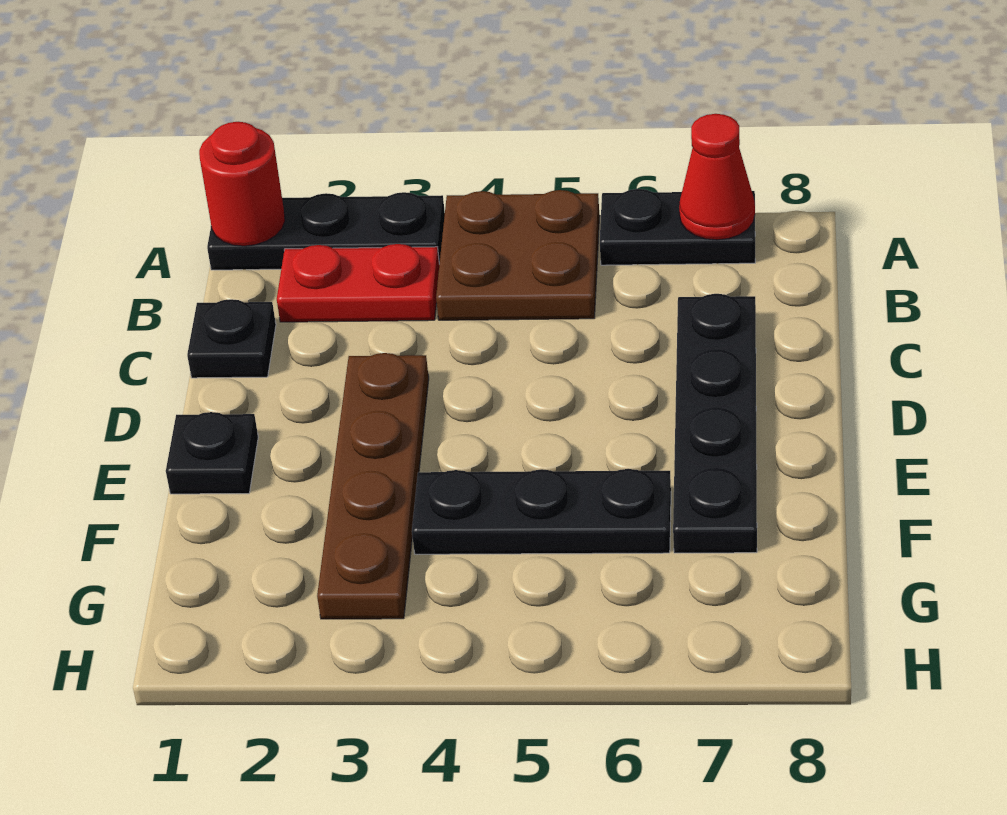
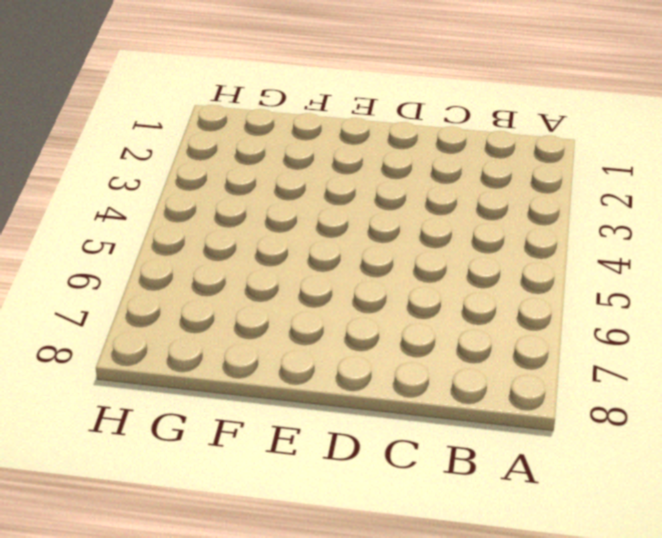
none -> black plate A1:A3 level 1
none -> brown plate A4:B5 level 1

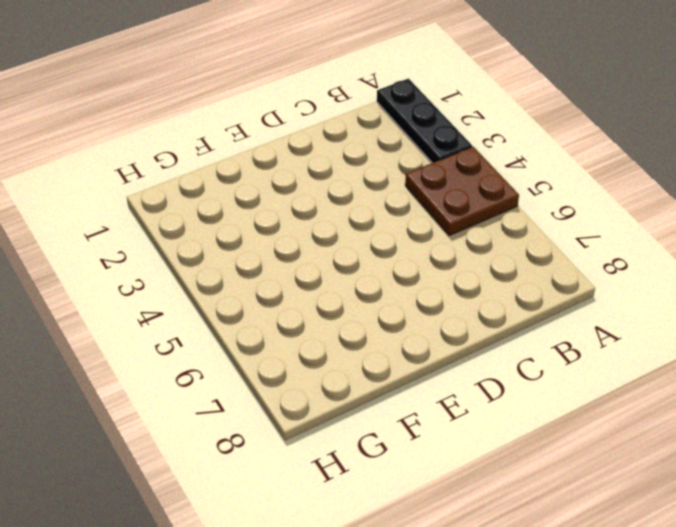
none -> black plate A6:A7 level 1
none -> red plate B2:B3 level 1

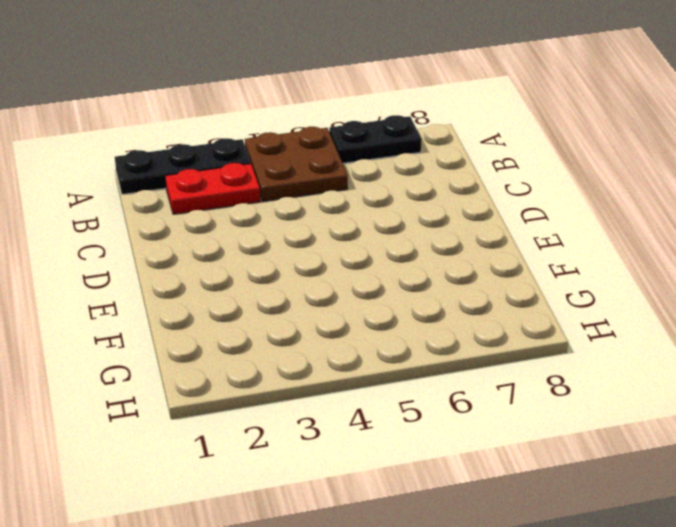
none -> black plate C1 level 1
none -> black plate C7:F7 level 1

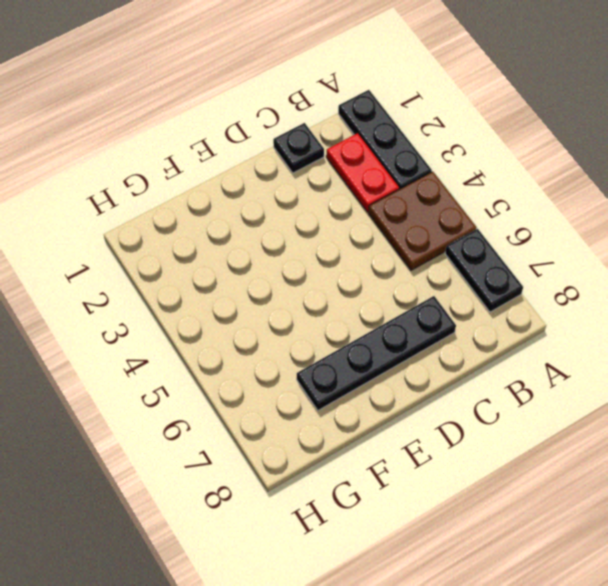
none -> brown plate D3:G3 level 1
none -> black plate E1 level 1

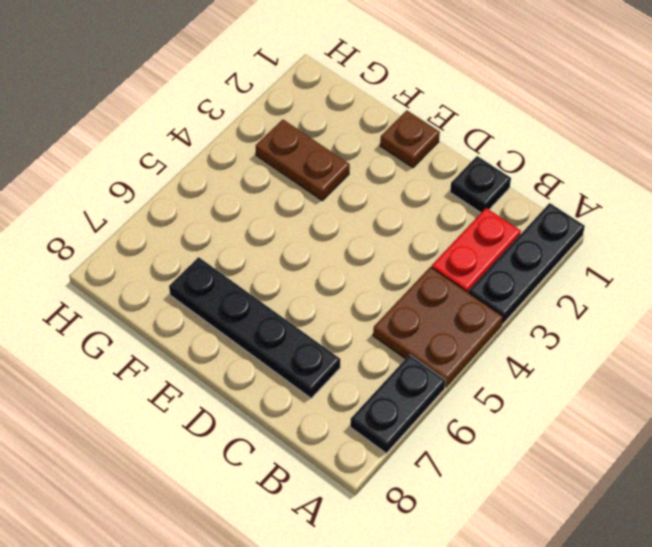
brown plate E1 level 1 -> black plate E1 level 1
brown plate F3:G3 level 1 -> brown plate D3:G3 level 1
none -> black plate F4:F6 level 1
none -> red round brick A1 level 2

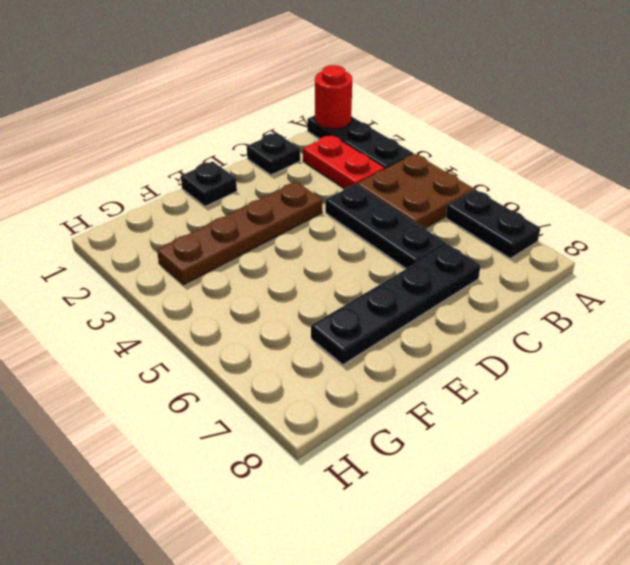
black plate C4:C6 level 1 -> black plate F4:F6 level 1
none -> red cone A7 level 2

